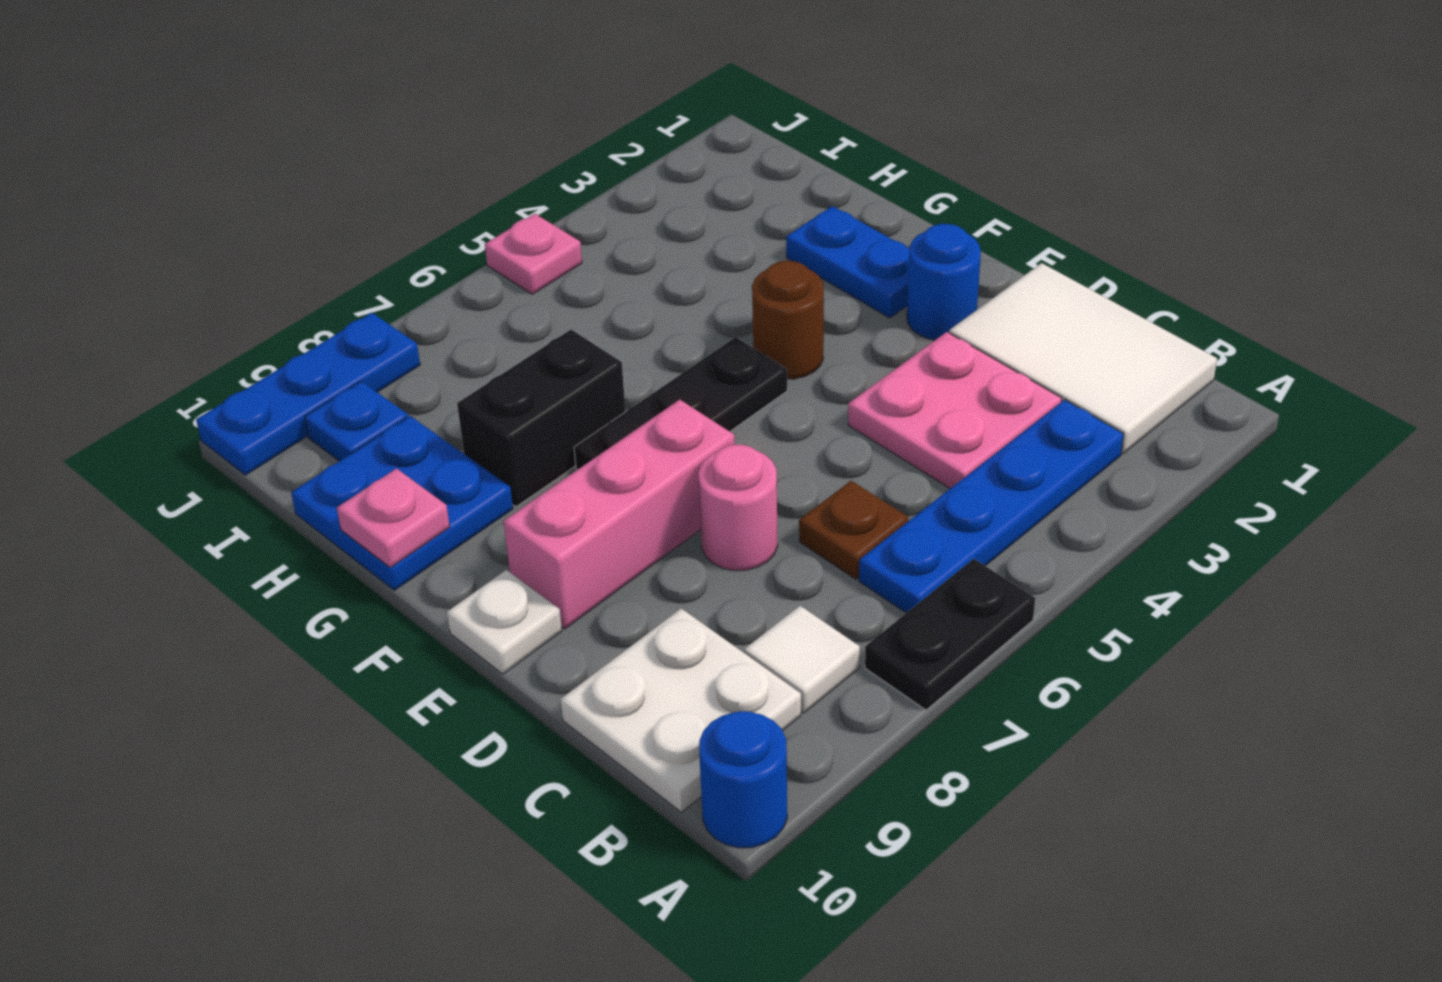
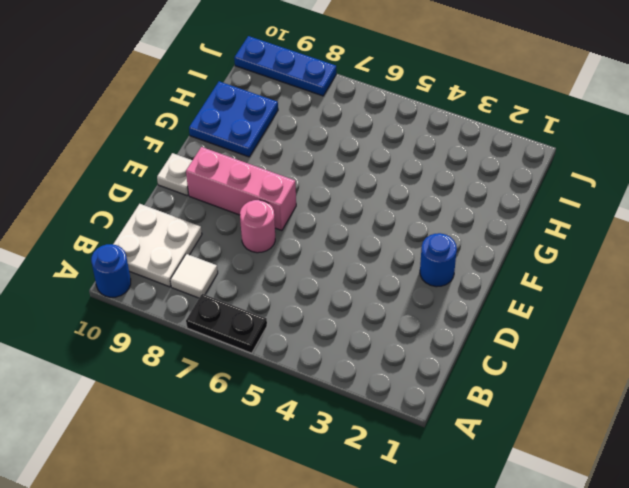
none -> white tile B1:D2 level 1
none -> blue plate B3:B6 level 1
none -> pink plate C3:D4 level 1

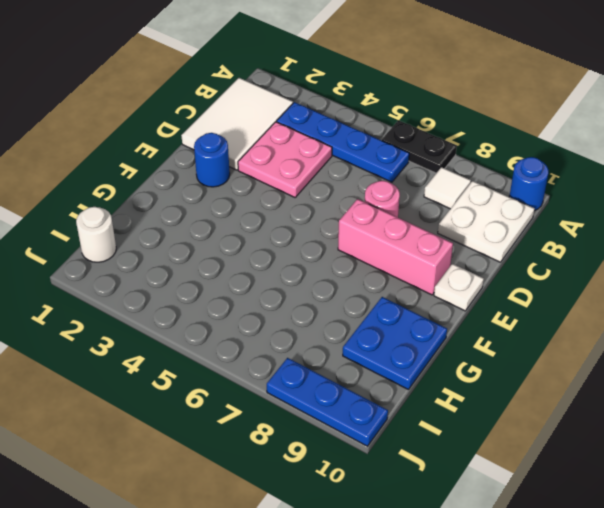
white round brick I1 level 1 -> none
none -> brown plate C6 level 1
none -> blue plate F2:G2 level 1
none -> brown round brick F4 level 1

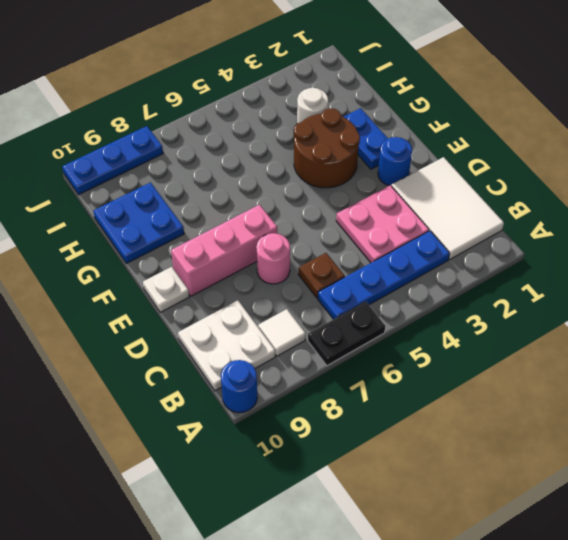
brown round brick F3:G4 level 1 -> brown round brick F4 level 1
white round brick H3 level 1 -> none
none -> black plate F5:F7 level 1
none -> black brick G7:G8 level 1
none -> blue plate I9 level 1

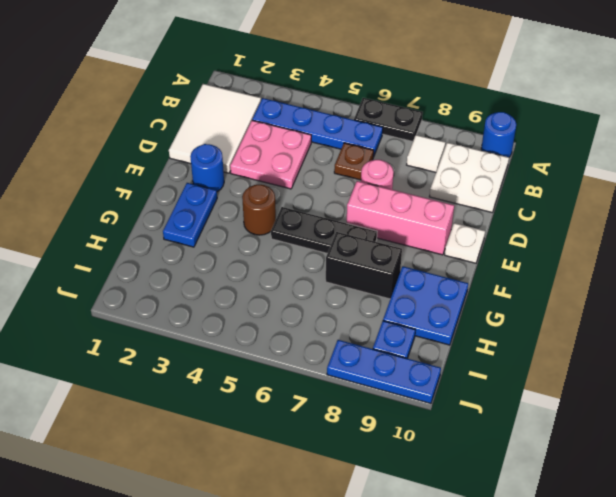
none -> pink plate J5 level 1
none -> pink plate G10 level 2

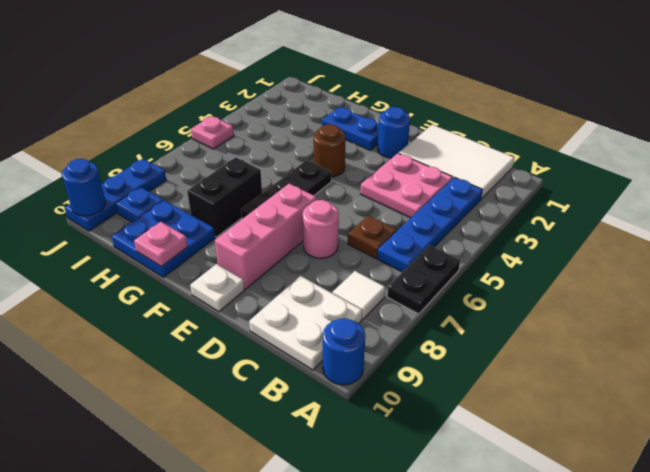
blue round brick J10 level 2 -> none

